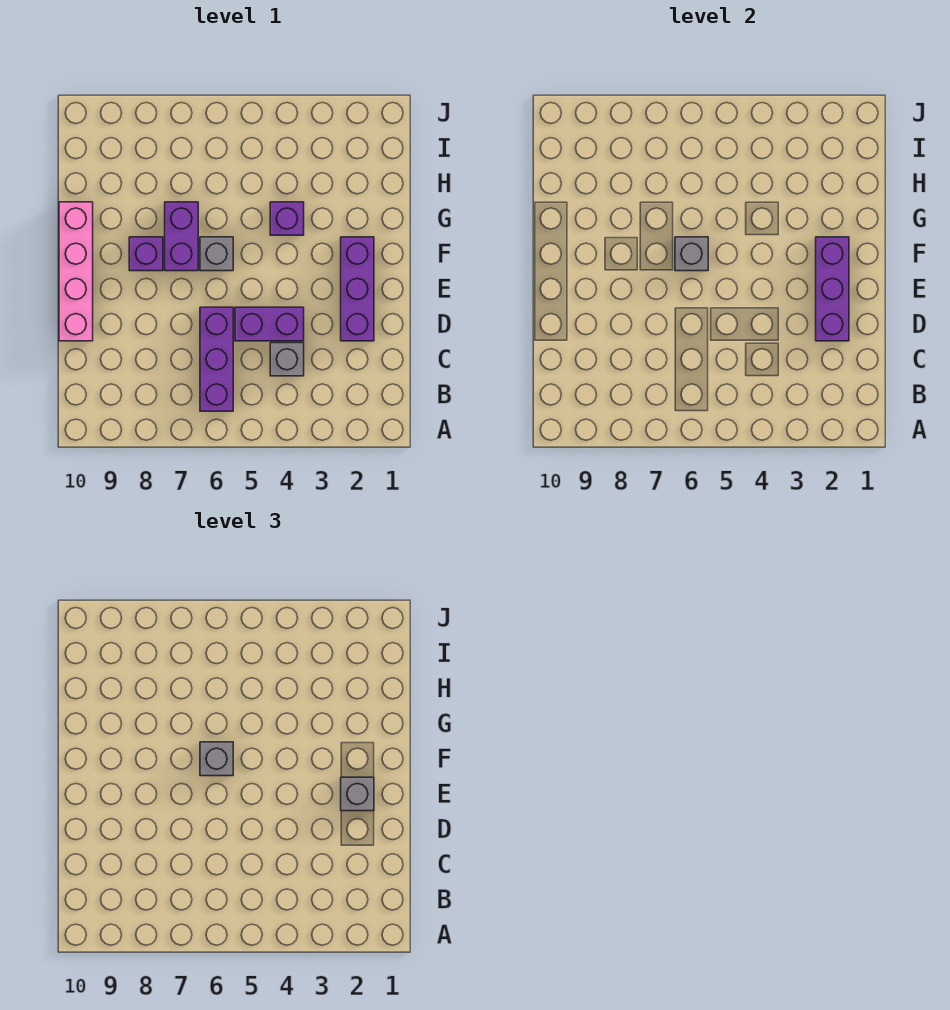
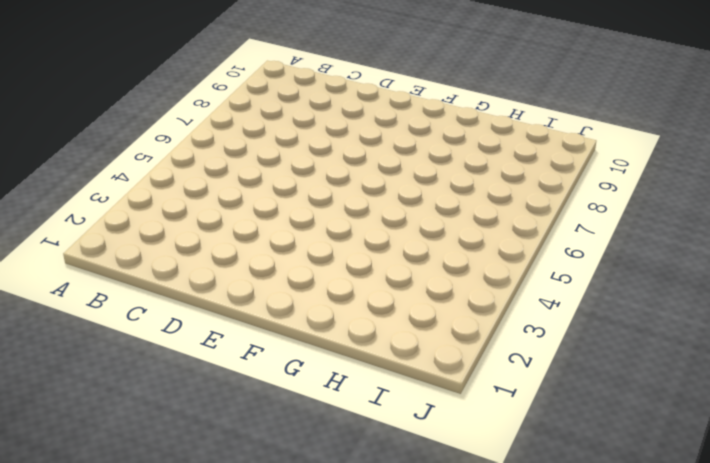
none -> purple brick B6:D6 level 1
none -> grey brick C4 level 1
none -> purple brick D2:F2 level 1

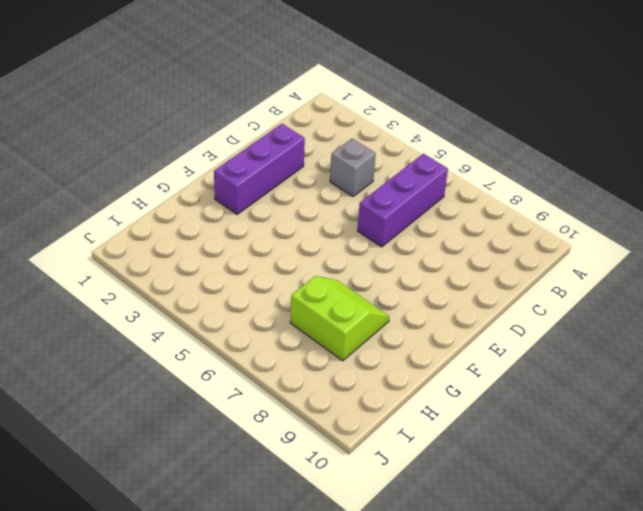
lime slope G7:H8 level 1 top H -> purple brick F7:G7 level 1
none -> purple brick D4:D5 level 1
none -> pink brick D10:G10 level 1
none -> grey brick F6 level 1

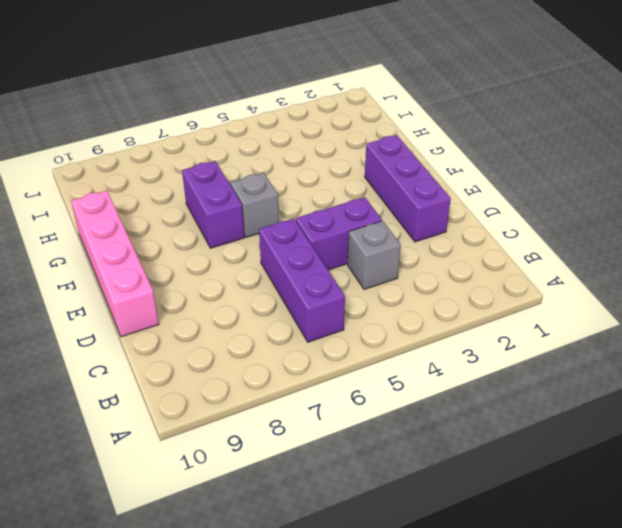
none -> purple brick F8 level 1
none -> purple brick G4 level 1
none -> purple brick D2:F2 level 2

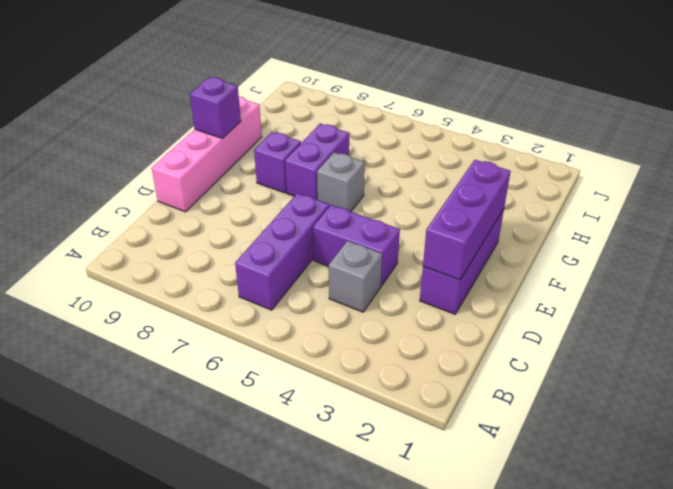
purple brick F10 level 2 -> purple brick G4 level 1
none -> grey brick F6 level 2
none -> grey brick E2 level 3
none -> grey brick F6 level 3

